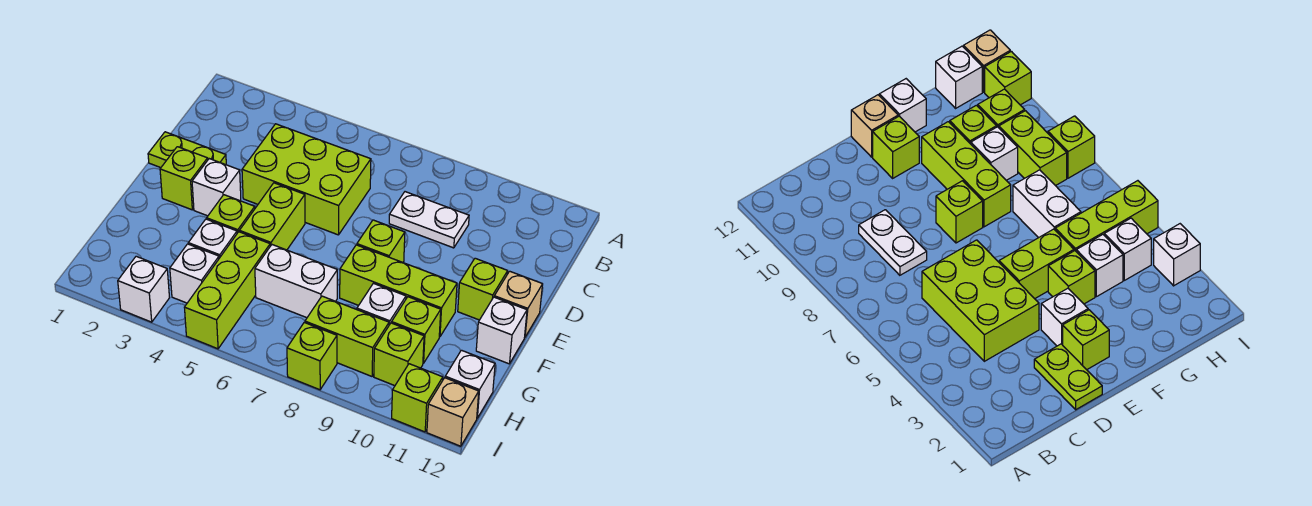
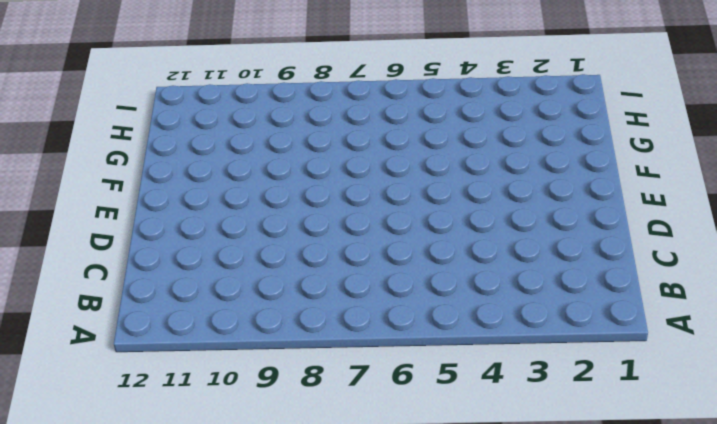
none -> lime brick C4:D6 level 1
none -> white plate C8:C9 level 1
none -> lime plate D1:D2 level 1

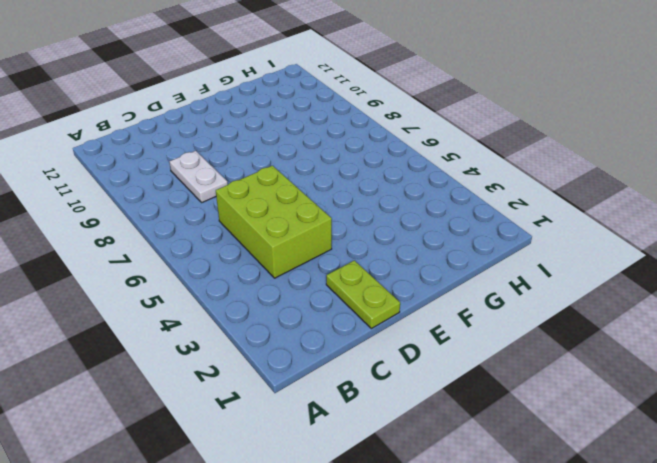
none -> lime brick E2 level 1
none -> white brick E3 level 1
none -> lime brick E5:F5 level 1

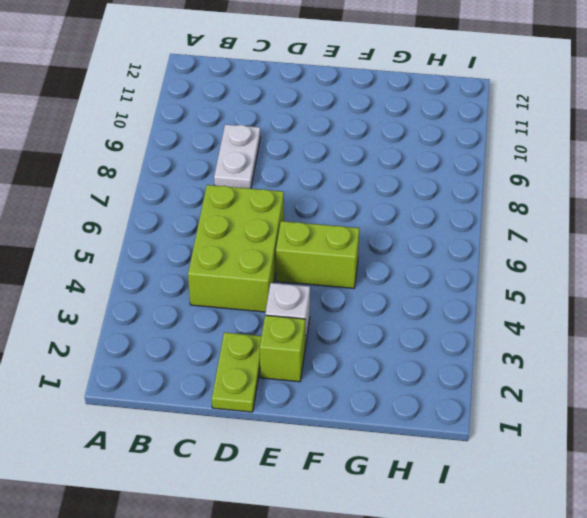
none -> lime brick E8 level 1
none -> lime brick E11 level 1
none -> tan brick E12 level 1

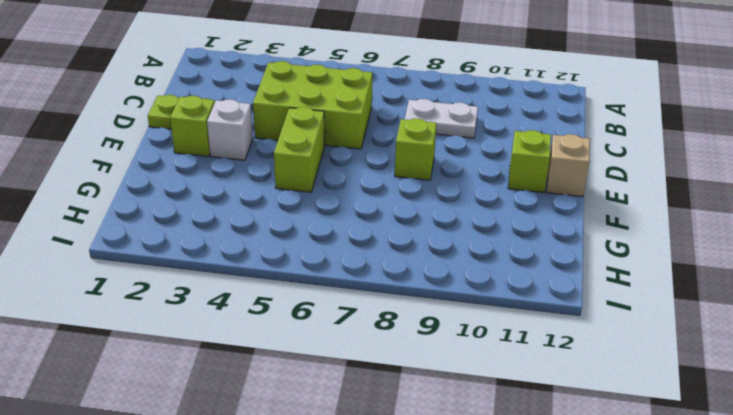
none -> lime brick F4 level 1
none -> lime brick F8:F10 level 1
none -> white brick F12 level 1

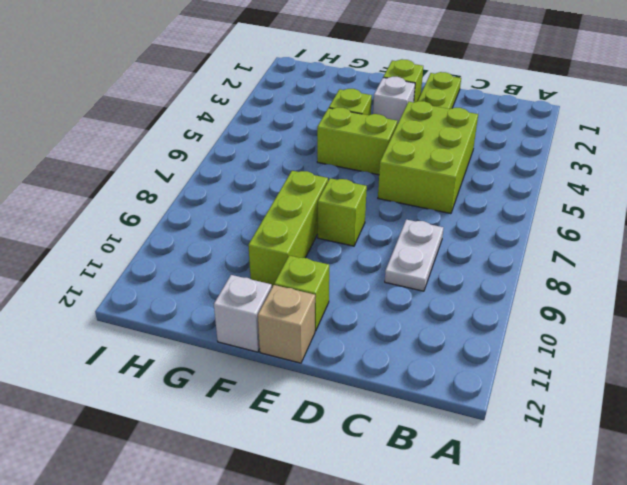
none -> white brick G4 level 1
none -> lime brick G5:I5 level 1
none -> white brick G6:G7 level 1

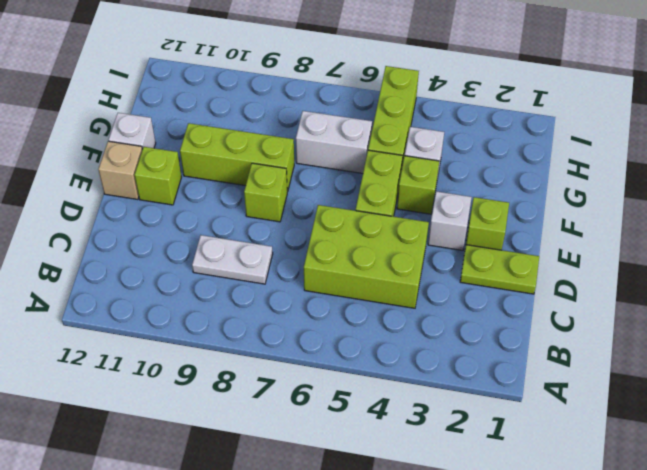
none -> white brick G9 level 1
none -> lime brick G10 level 1
none -> white brick H4 level 1

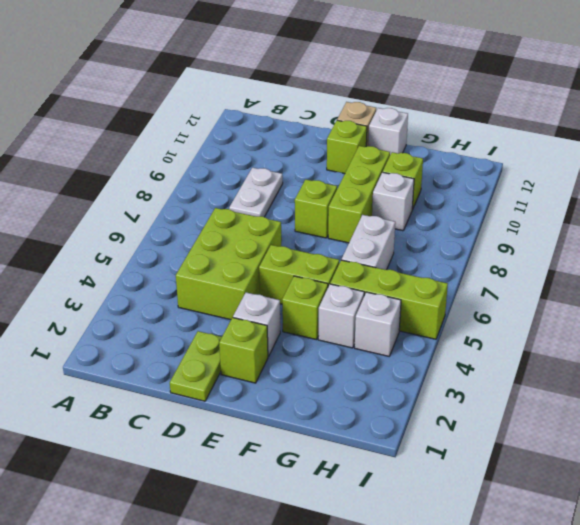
none -> lime brick H8:H9 level 1
none -> lime brick H10 level 1
none -> white brick H12 level 1

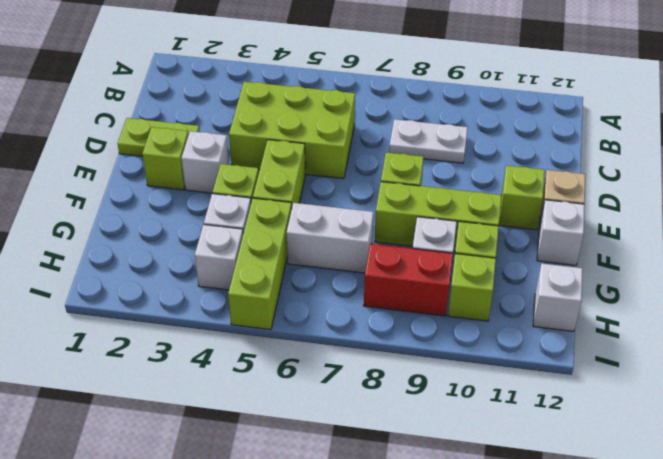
red brick H8:H9 level 1 -> lime brick H8:H9 level 1
none -> white brick I3 level 1
none -> lime brick I8 level 1
none -> lime brick I11 level 1

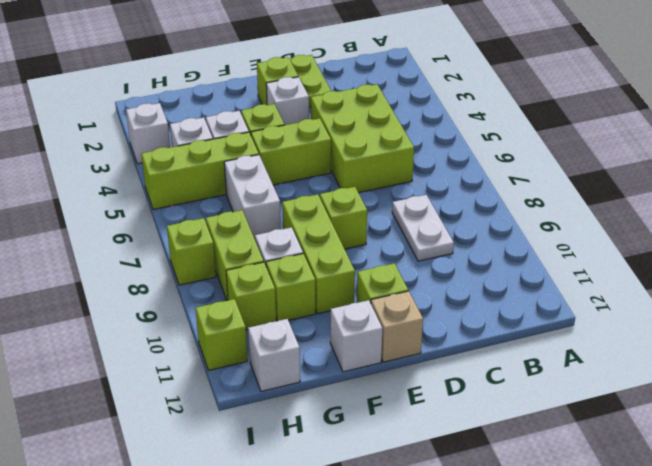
none -> tan brick I12 level 1

